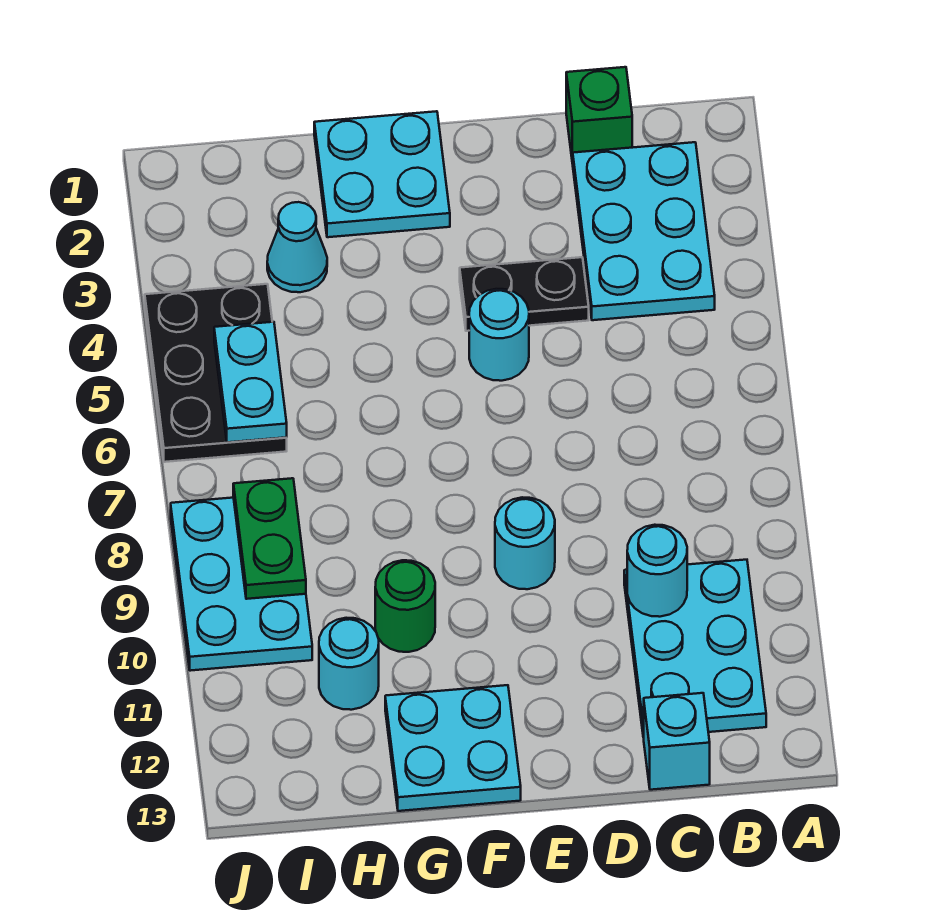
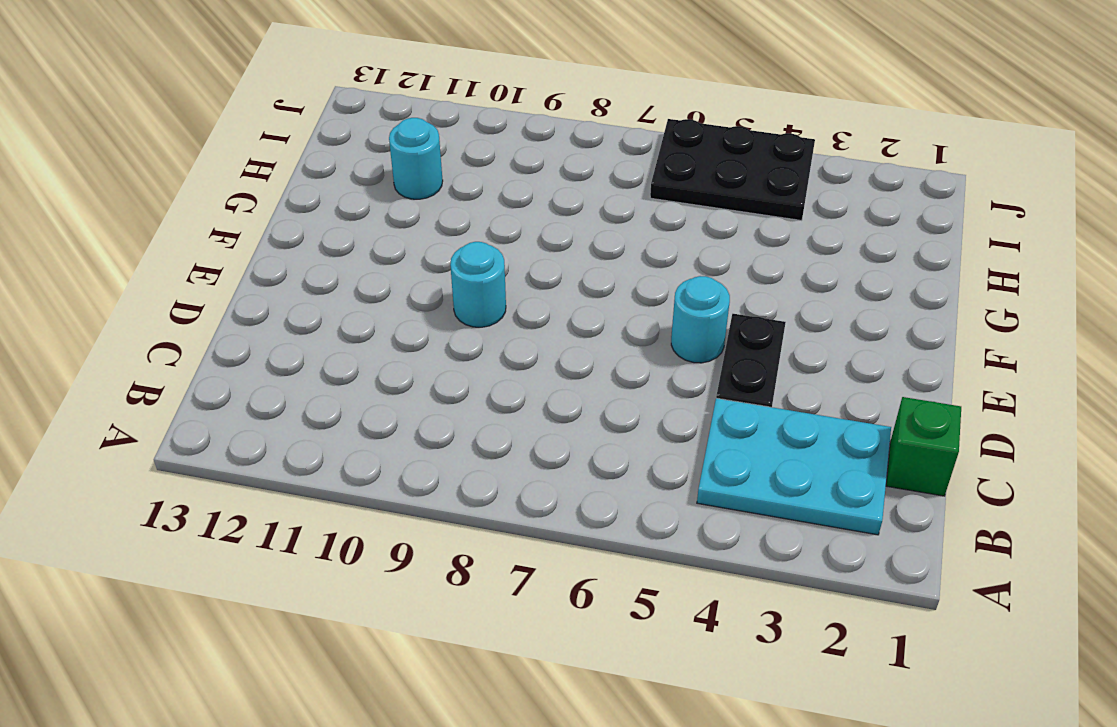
none -> cyan plate B10:C12 level 1
none -> cyan brick C13 level 1
none -> cyan plate F1:G2 level 1

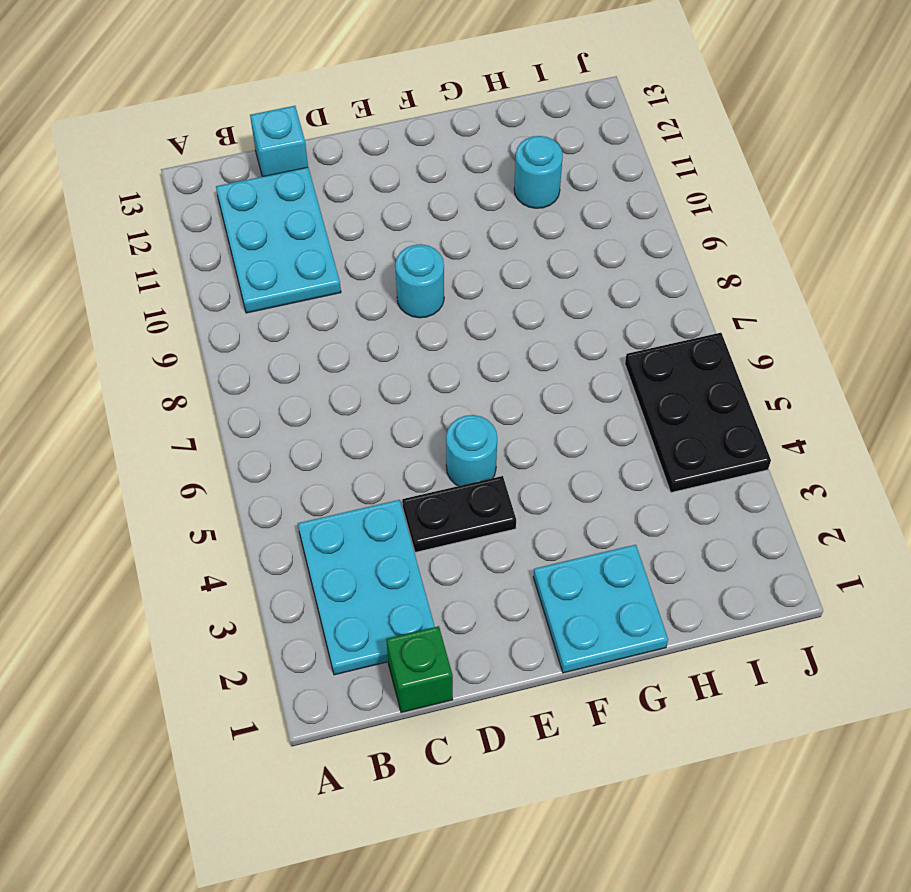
none -> cyan plate F12:G13 level 1
none -> green round brick G10 level 1
none -> cyan cone H3 level 1

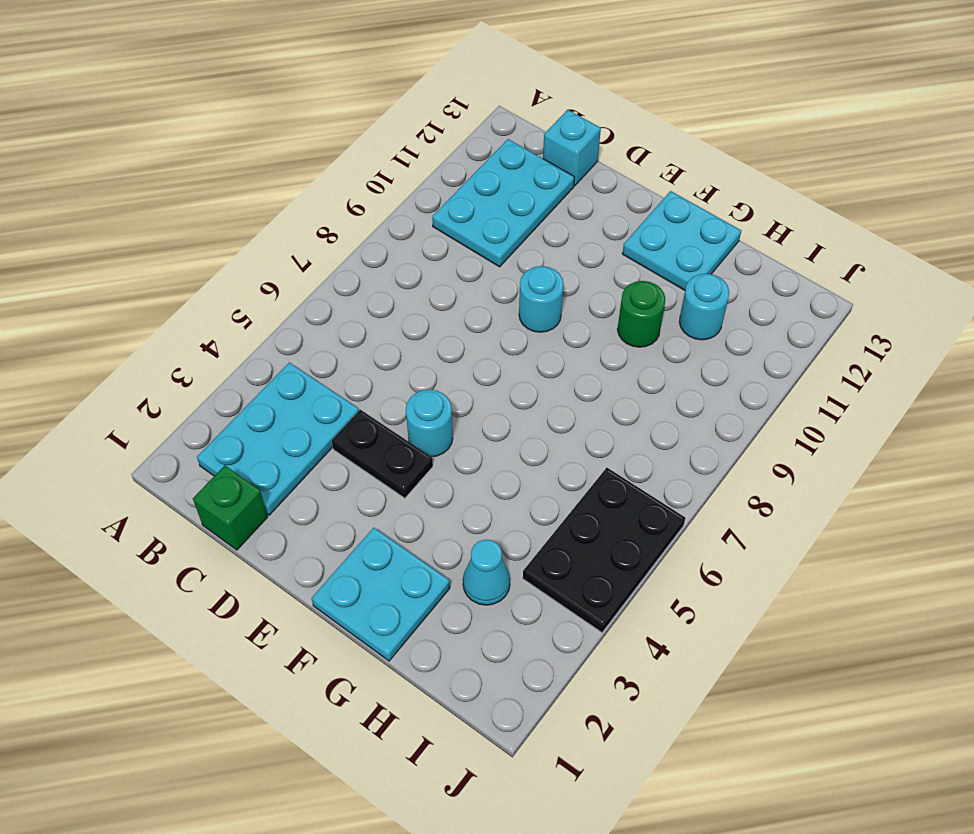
none -> cyan plate I8:J10 level 1
none -> cyan round brick C10 level 2
none -> cyan plate I5:I6 level 2

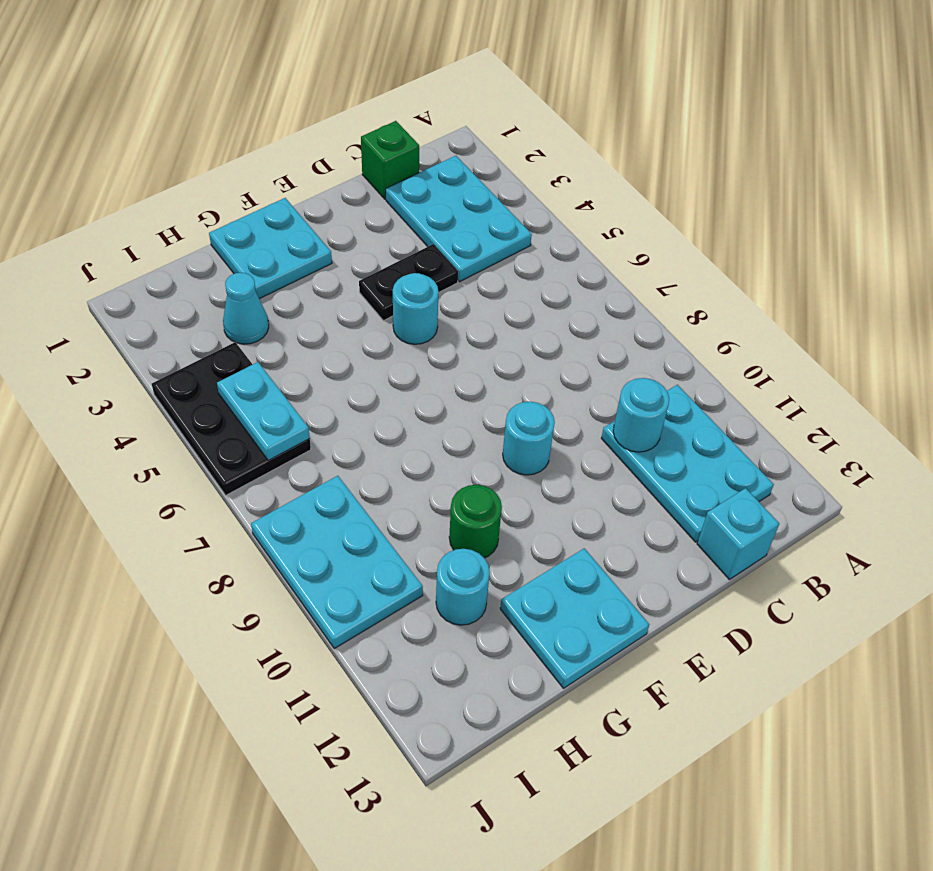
none -> green plate I8:I9 level 2

